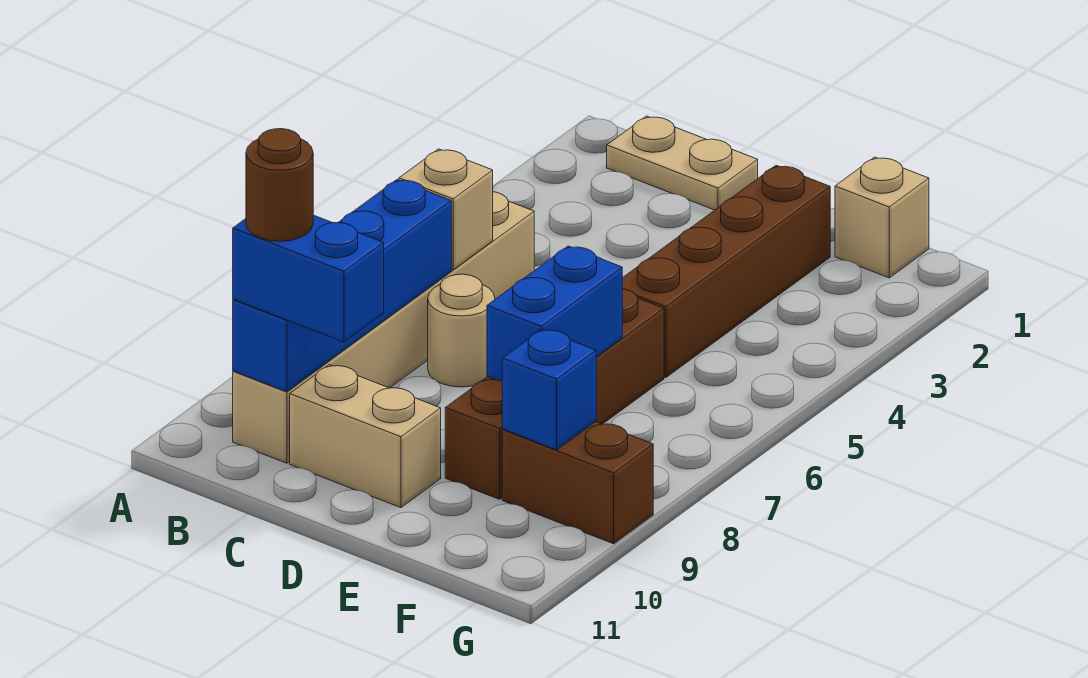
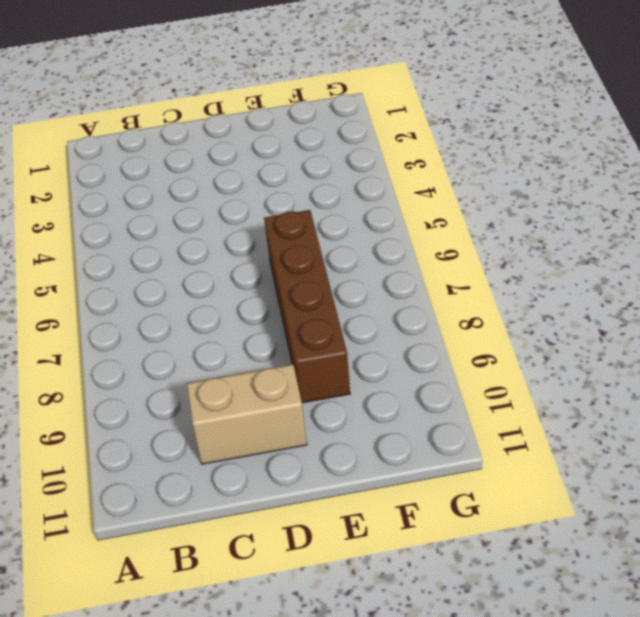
none -> tan plate B1:C1 level 1
none -> tan brick B5:B10 level 1
none -> tan round brick C7 level 1

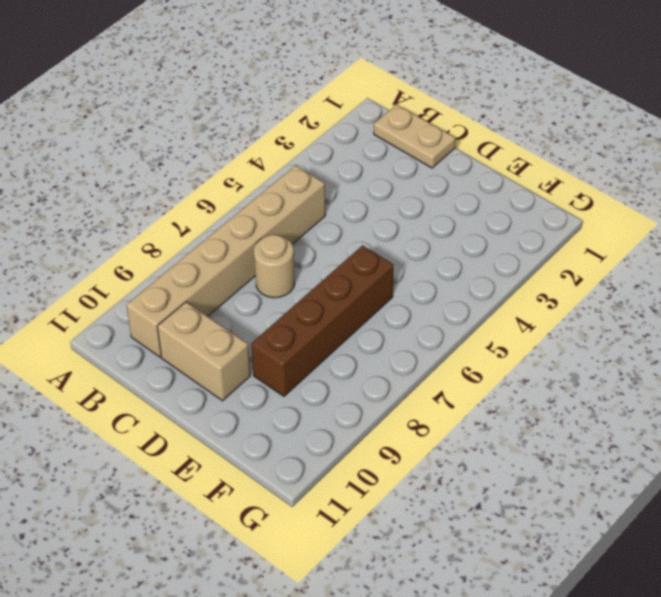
none -> brown brick E2:E5 level 1
none -> tan brick F1 level 1
none -> brown brick F9:G9 level 1

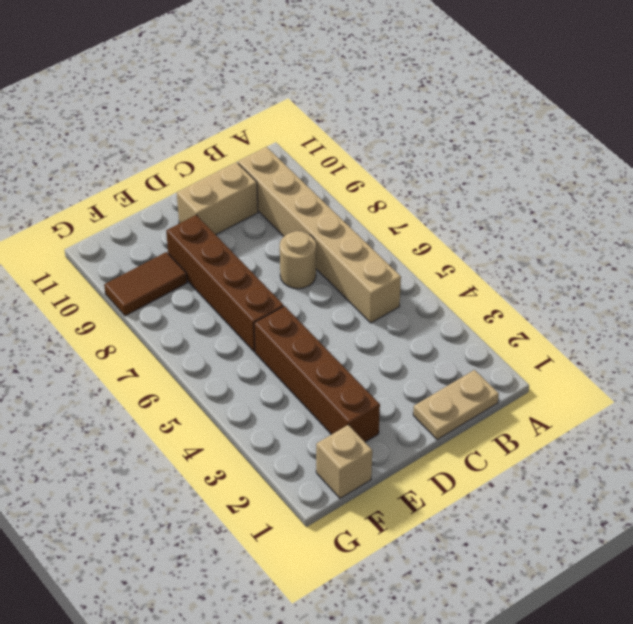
brown tile F9:G9 level 1 -> brown brick F9:G9 level 1
none -> tan brick B6 level 2
none -> blue brick B7:B10 level 2
none -> blue brick E7:E8 level 2

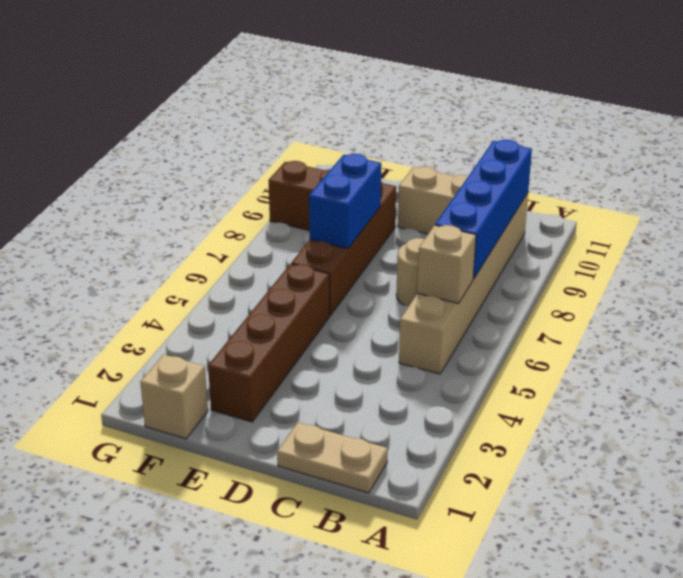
none -> blue brick F9 level 2
none -> blue brick B10:C10 level 3
none -> brown round brick B10 level 4

